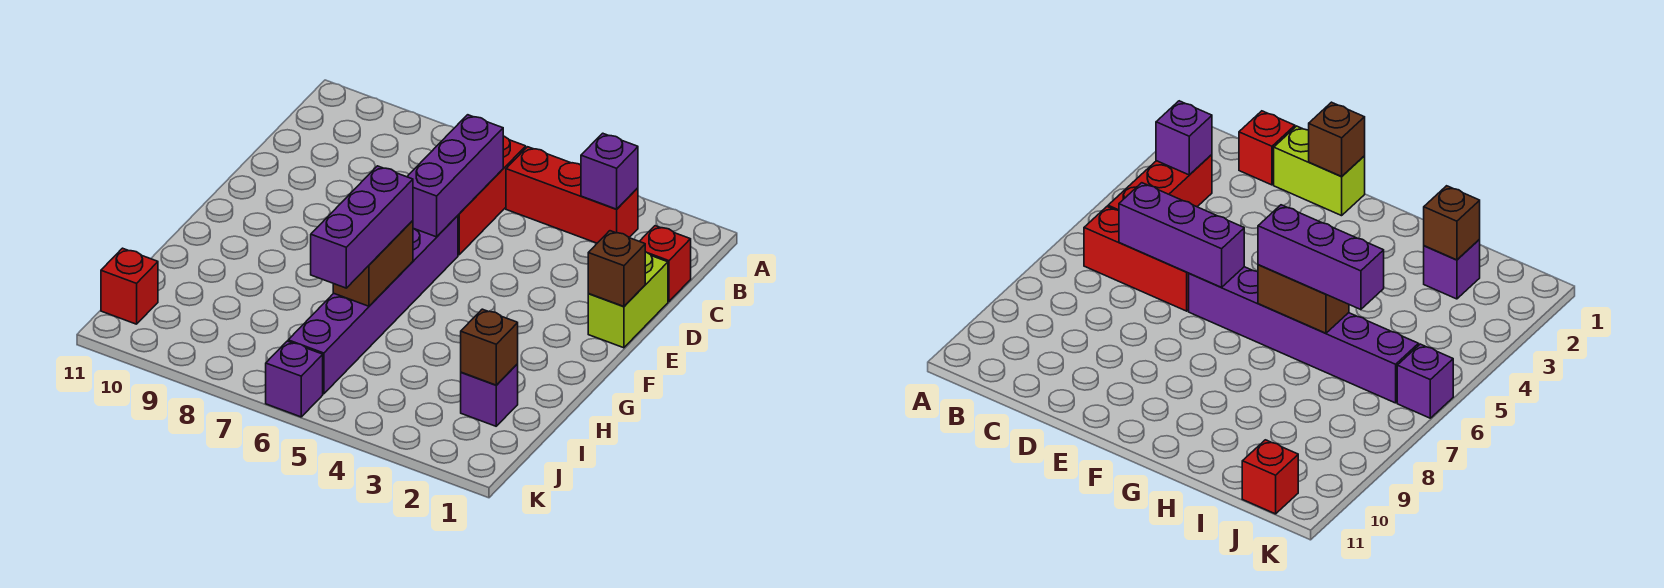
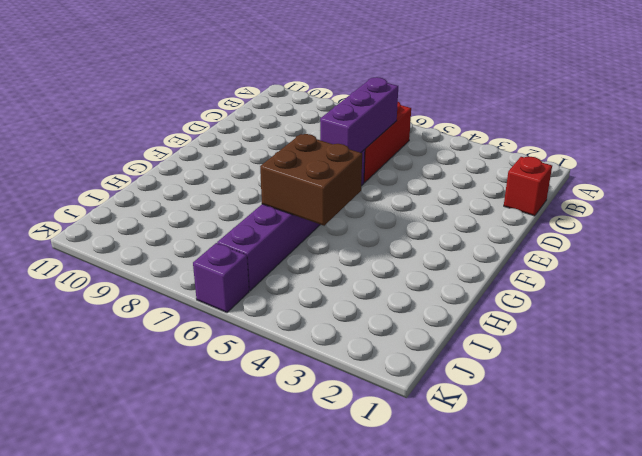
brown brick G5:H6 level 2 -> brown brick G6:H6 level 2
none -> red brick B3:B5 level 1
none -> lime brick D1:E1 level 1
none -> purple brick I2 level 1

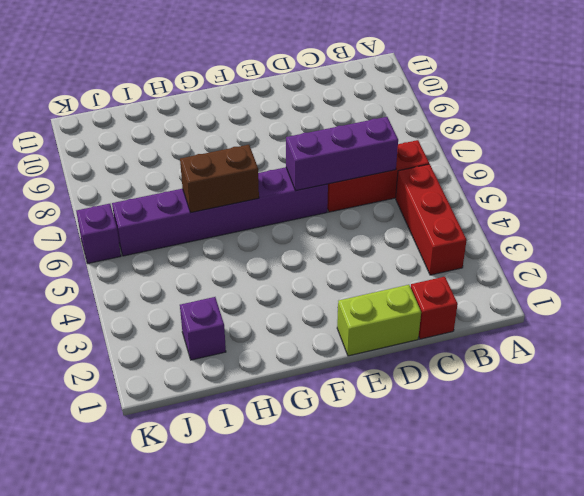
none -> red brick J11 level 1
none -> purple brick B3 level 2
none -> brown brick E1 level 2

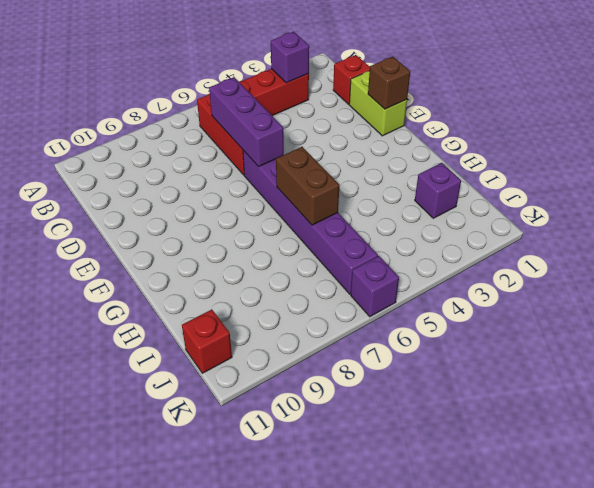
none -> brown brick I2 level 2
none -> purple brick G6:I6 level 3

